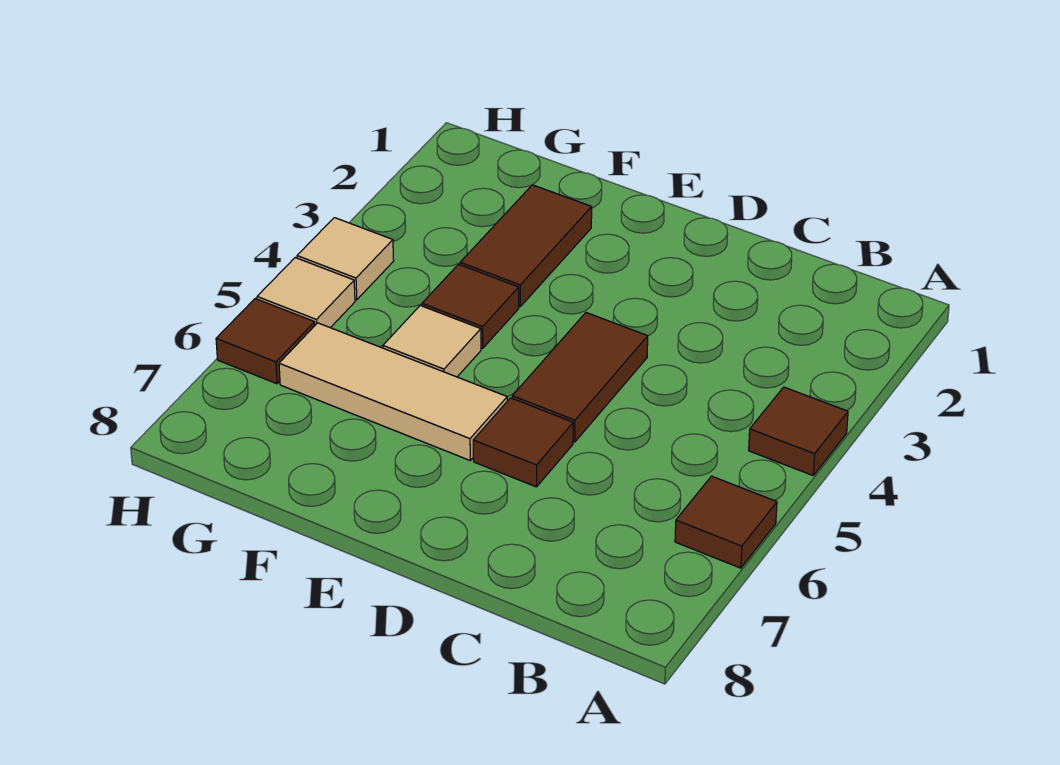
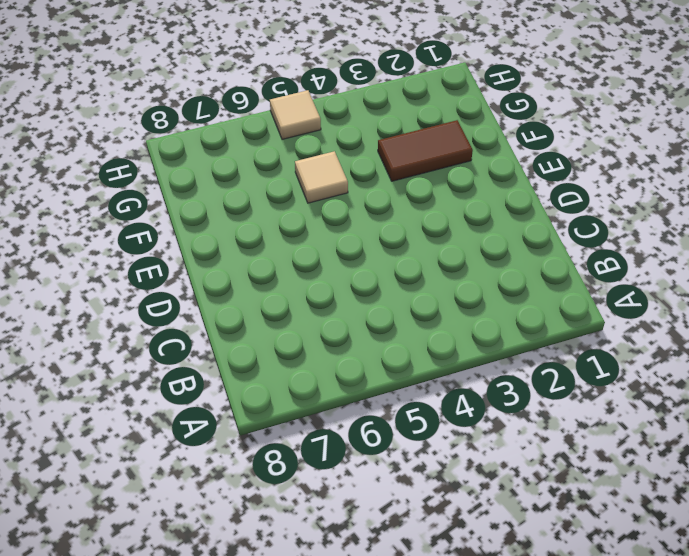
none -> brown tile A4 level 1
none -> brown tile A6 level 1

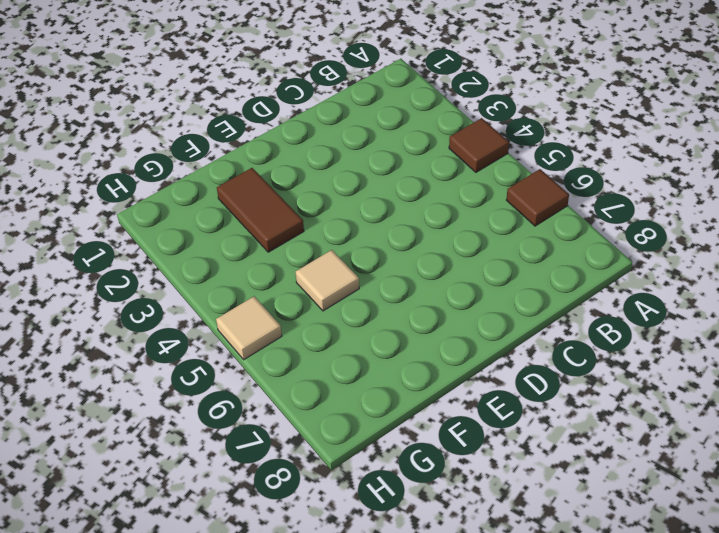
none -> brown tile D4:D5 level 1
none -> brown tile D6 level 1

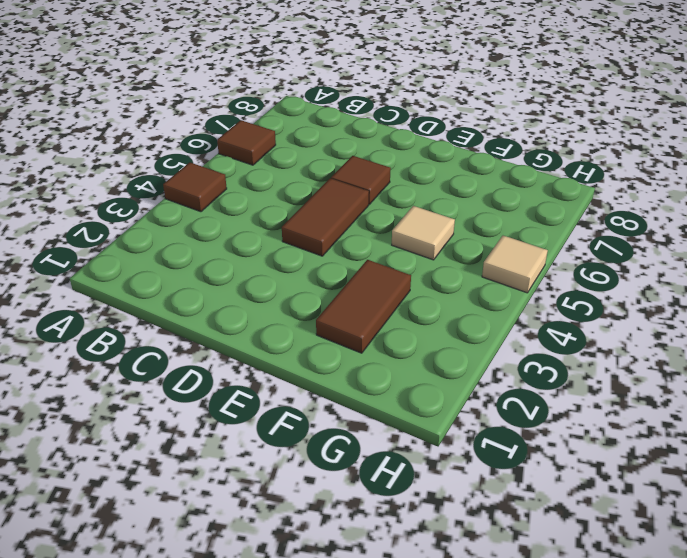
none -> tan tile E6:G6 level 1
none -> brown tile F4 level 1

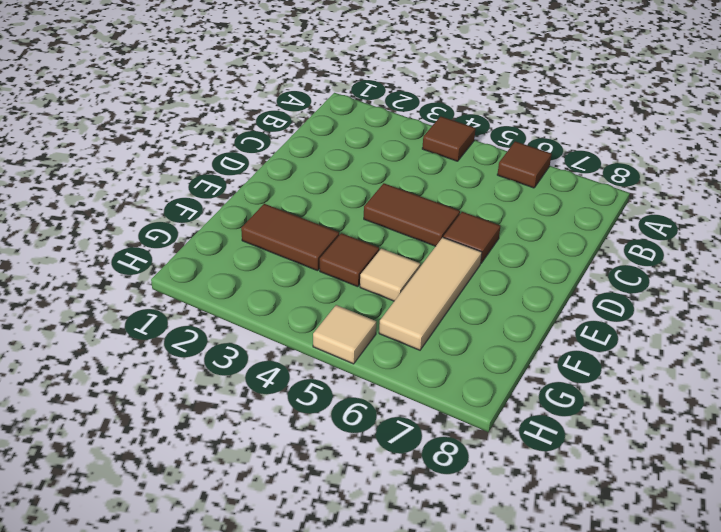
none -> tan tile H4 level 1
none -> brown tile H6 level 1

